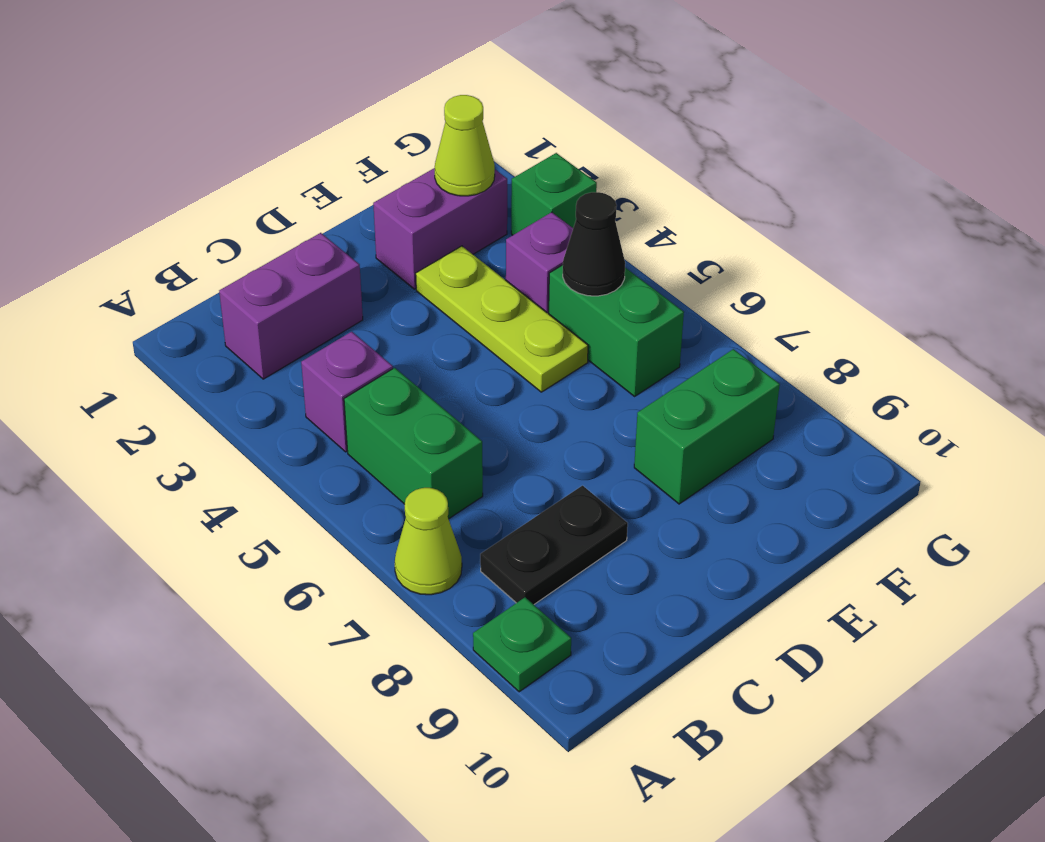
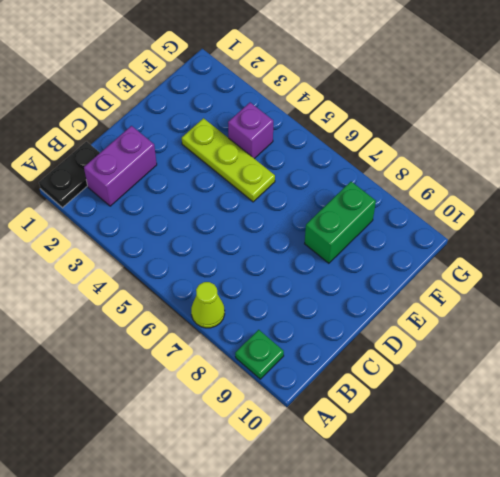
black plate A1:B1 level 1 -> black plate B8:C8 level 1
none -> purple brick B4 level 1
none -> green brick B5:B6 level 1
none -> purple brick E2:F2 level 1

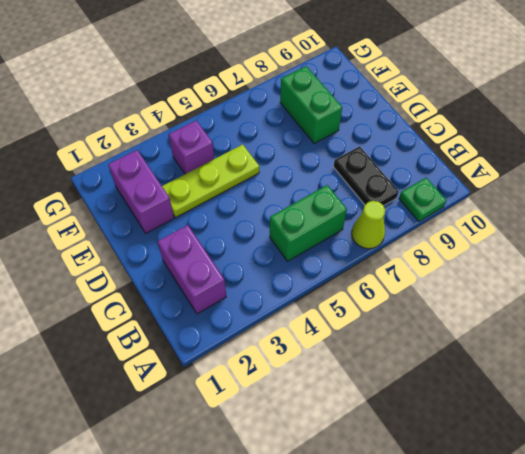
none -> purple brick B4 level 1
none -> green brick F5:F6 level 1
none -> green brick G3 level 1

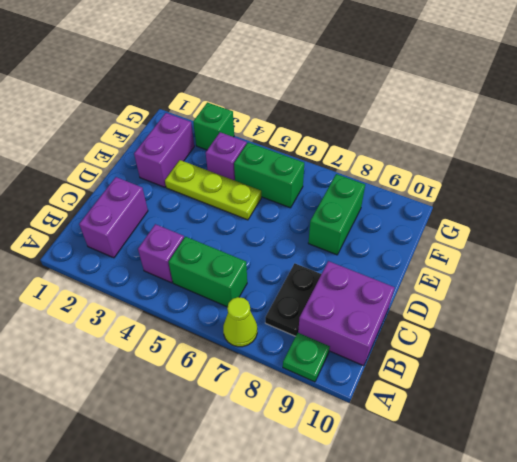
purple brick B9:C10 level 1 -> none
none -> lime cone F2 level 2
none -> black cone F5 level 2

